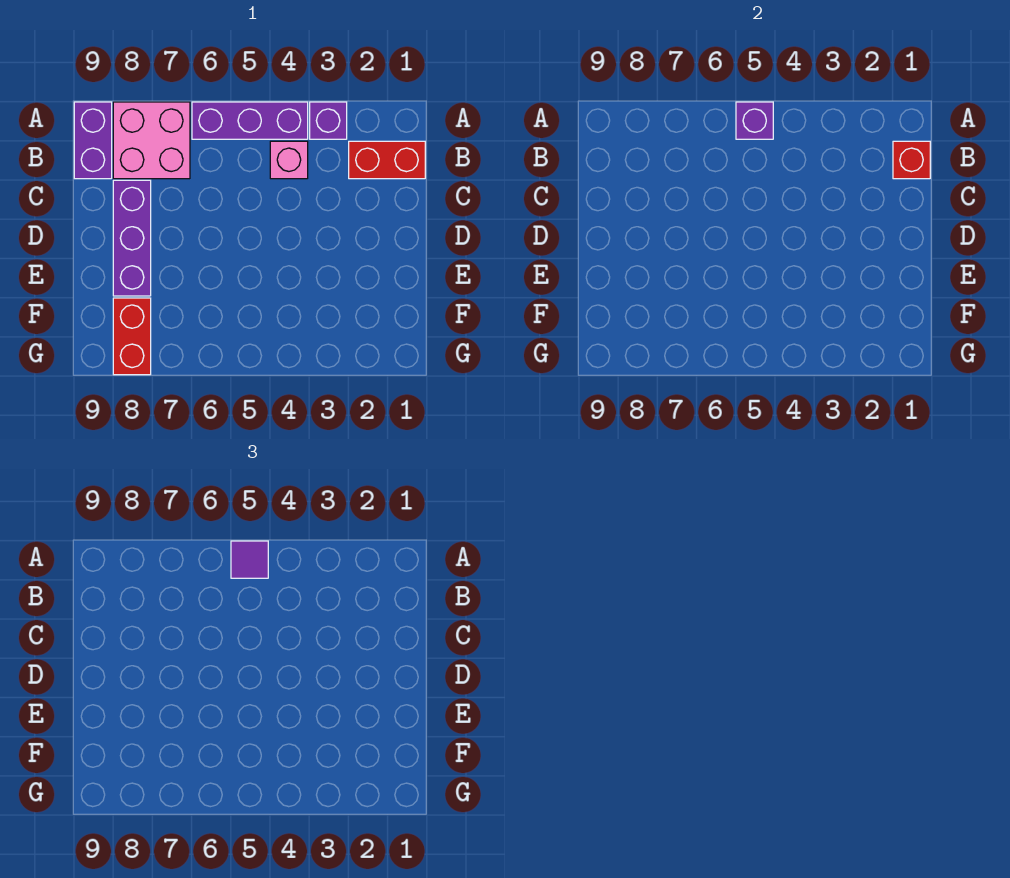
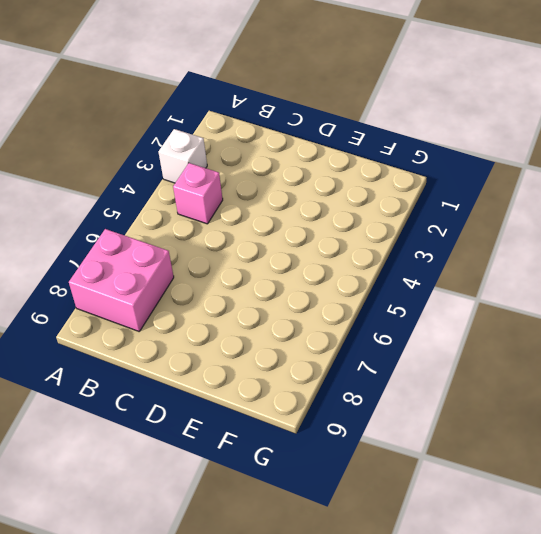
white brick A3 level 1 -> purple brick A3 level 1
none -> purple brick A4:A6 level 1
none -> purple brick A9:B9 level 1

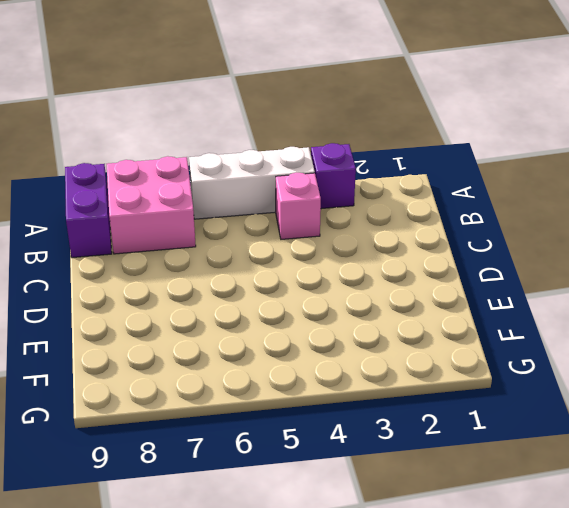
white brick A4:A6 level 1 -> purple brick A4:A6 level 1
none -> red brick B1:B2 level 1
none -> purple brick C8:E8 level 1

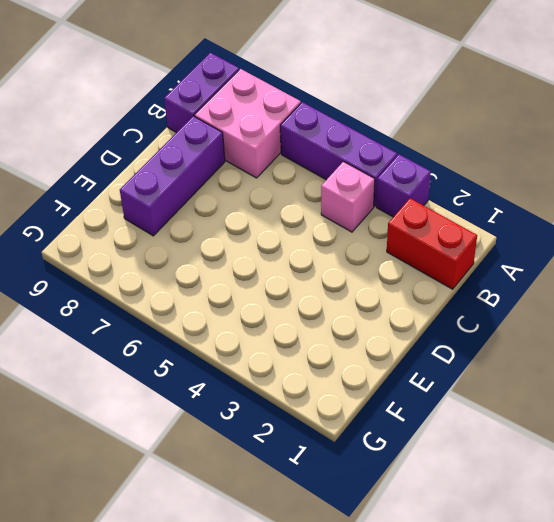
none -> red brick F8:G8 level 1
none -> purple brick A5 level 2

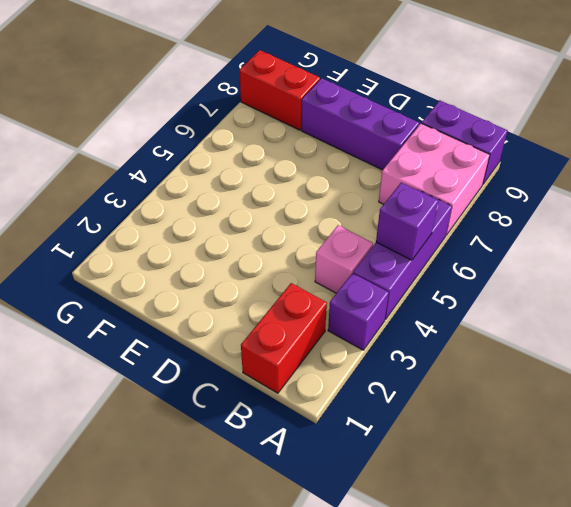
none -> red brick B1 level 2
none -> purple tile A5 level 3

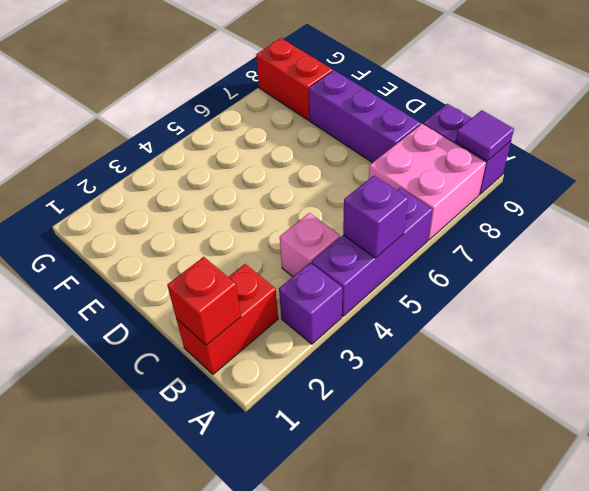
purple tile A9 level 2 -> purple tile A5 level 3

